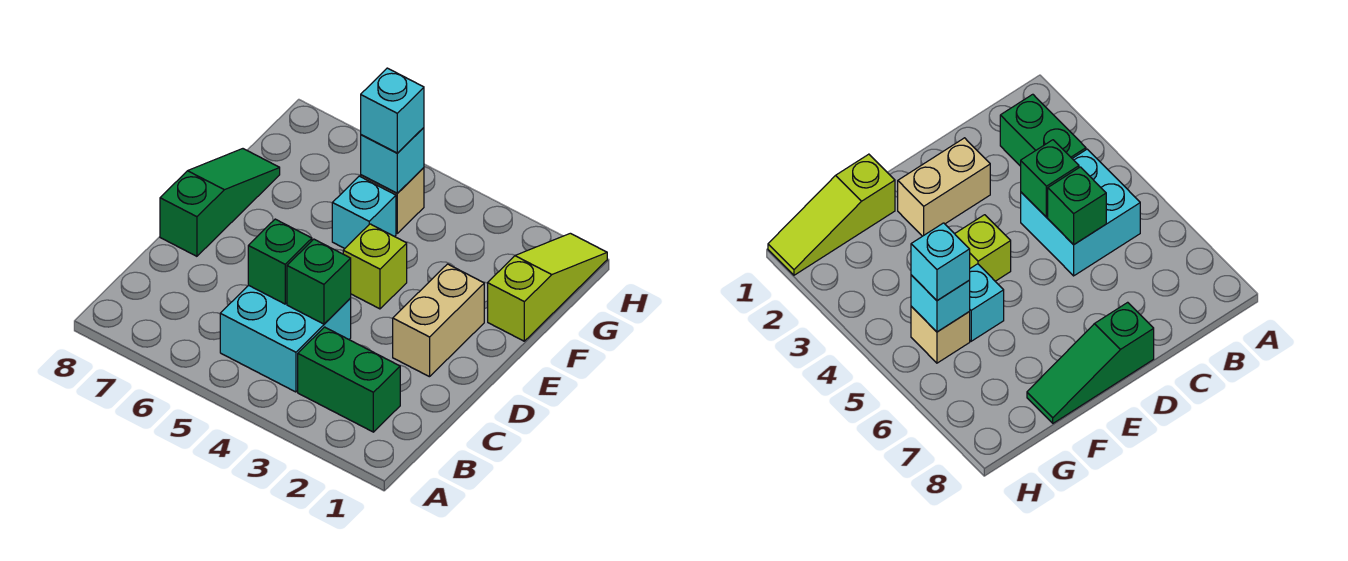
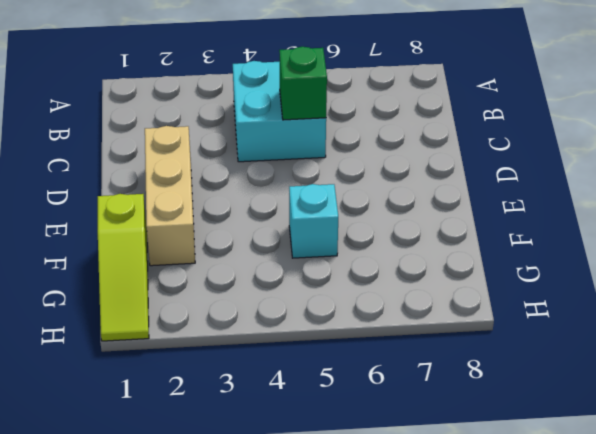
tan brick D2:F2 level 1 -> tan brick D2:E2 level 1
none -> green brick B2:B3 level 1
none -> green slope D8:F8 level 1 top D
none -> lime brick E4 level 1

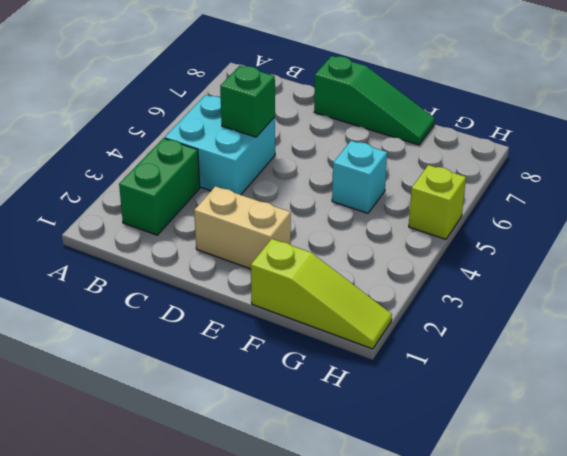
lime brick H5 level 1 -> lime brick E4 level 1
none -> tan brick G5 level 1
none -> green brick C4 level 2
none -> cyan brick G5 level 2

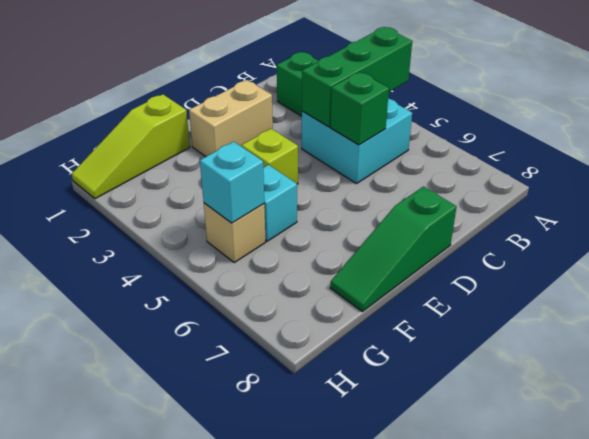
green brick A4:C4 level 2 -> green brick C4 level 2
none -> cyan brick G5 level 3

